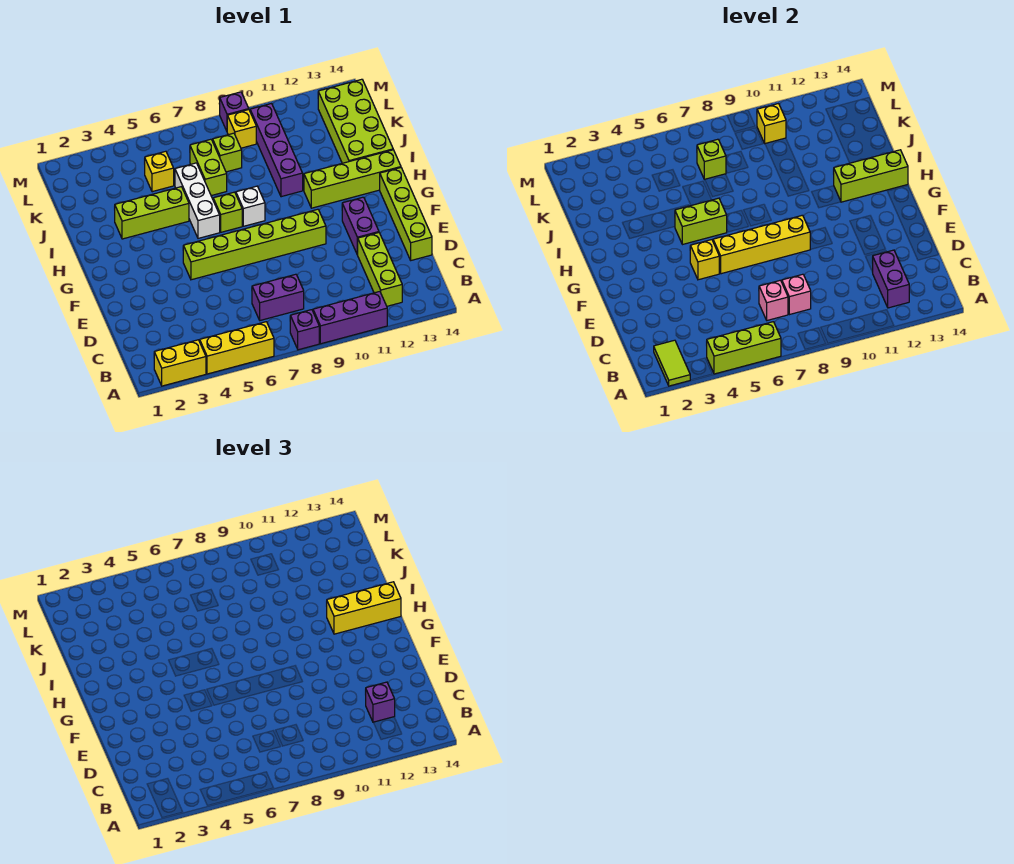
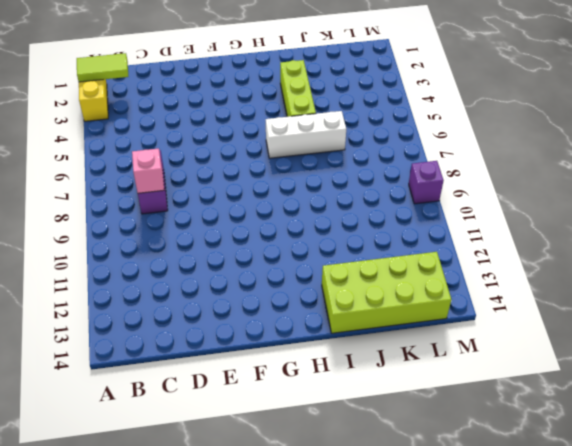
none -> yellow brick A4:A6 level 1
none -> purple brick A8 level 1
none -> purple brick A9:A11 level 1
none -> lime brick B12:D12 level 1

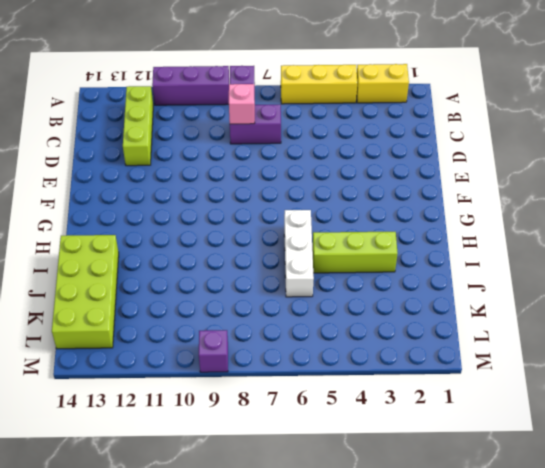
none -> lime brick D14:G14 level 1
none -> purple brick E12:F12 level 1
none -> lime brick F5:F10 level 1
none -> lime brick H7 level 1

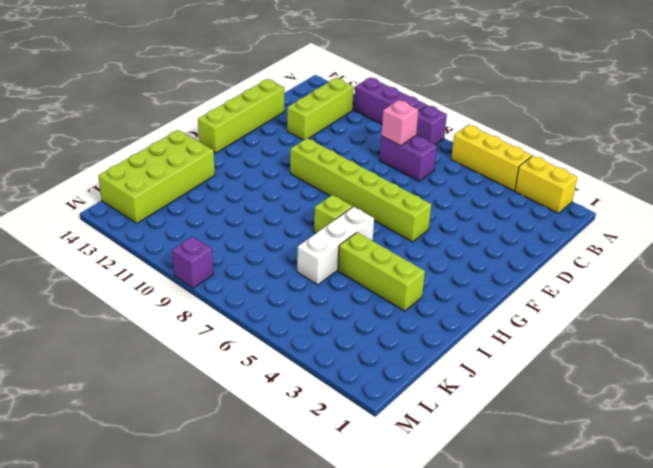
none -> purple brick E12:F12 level 1
none -> white brick H8 level 1
none -> lime brick H11:H14 level 1
none -> purple brick I10:L10 level 1

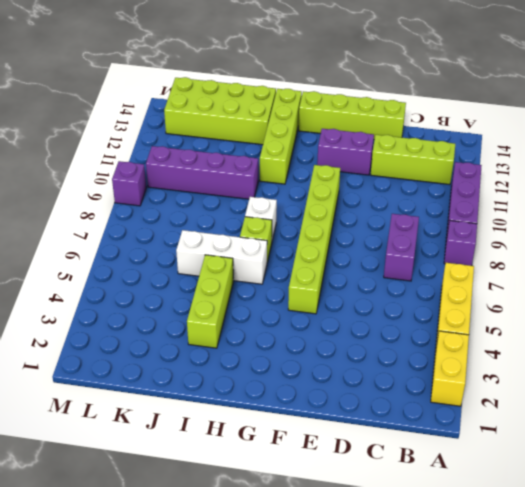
none -> lime brick J7:K7 level 1
none -> yellow brick K5 level 1
none -> lime brick K8 level 1
none -> yellow brick L9 level 1

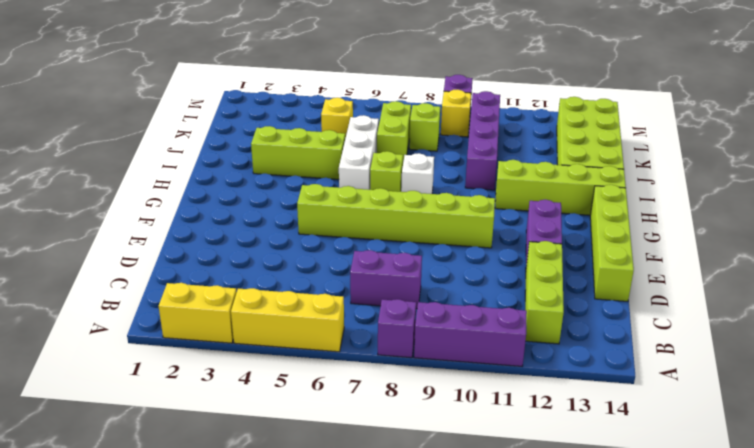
none -> lime tile A2:B2 level 2
none -> lime brick A4:A6 level 2
none -> purple brick B12:C12 level 2
none -> pink brick C7 level 2

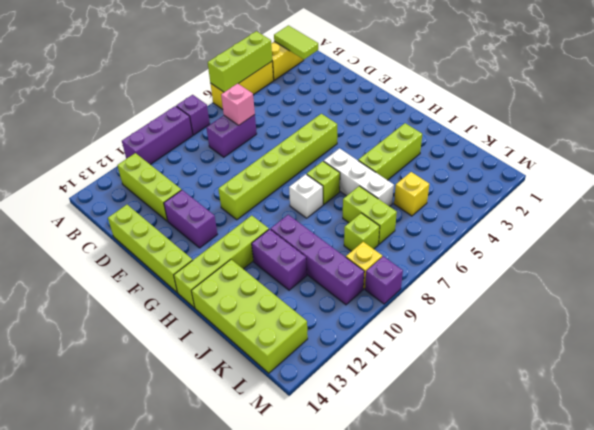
purple brick I11:J11 level 1 -> purple brick B12:C12 level 2
none -> pink brick C8 level 2
none -> yellow brick F5 level 2
none -> yellow brick F6:F9 level 2
none -> lime brick H5:H6 level 2

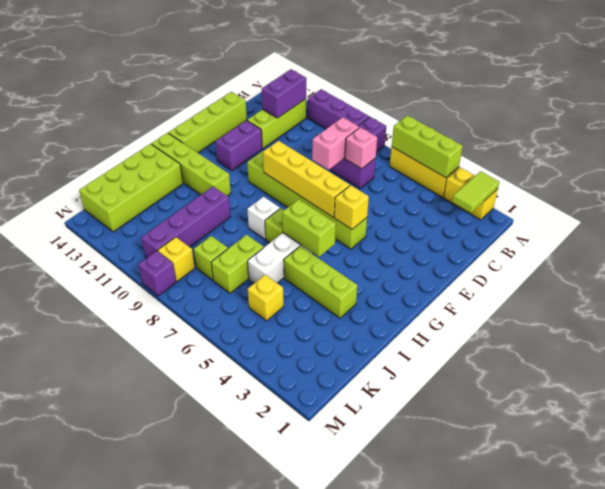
pink brick C8:D8 level 2 -> pink brick C8 level 2
none -> lime brick H12:H14 level 2
none -> lime brick K7 level 2
none -> yellow brick L10 level 2
none -> purple brick C12 level 3

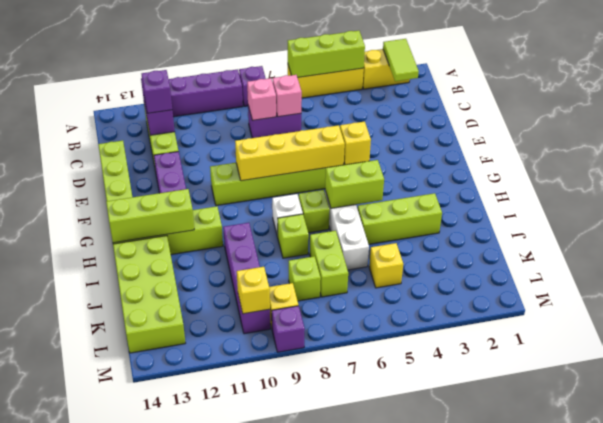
lime brick I8 level 1 -> lime brick K7 level 2
none -> yellow brick H12:H14 level 3

